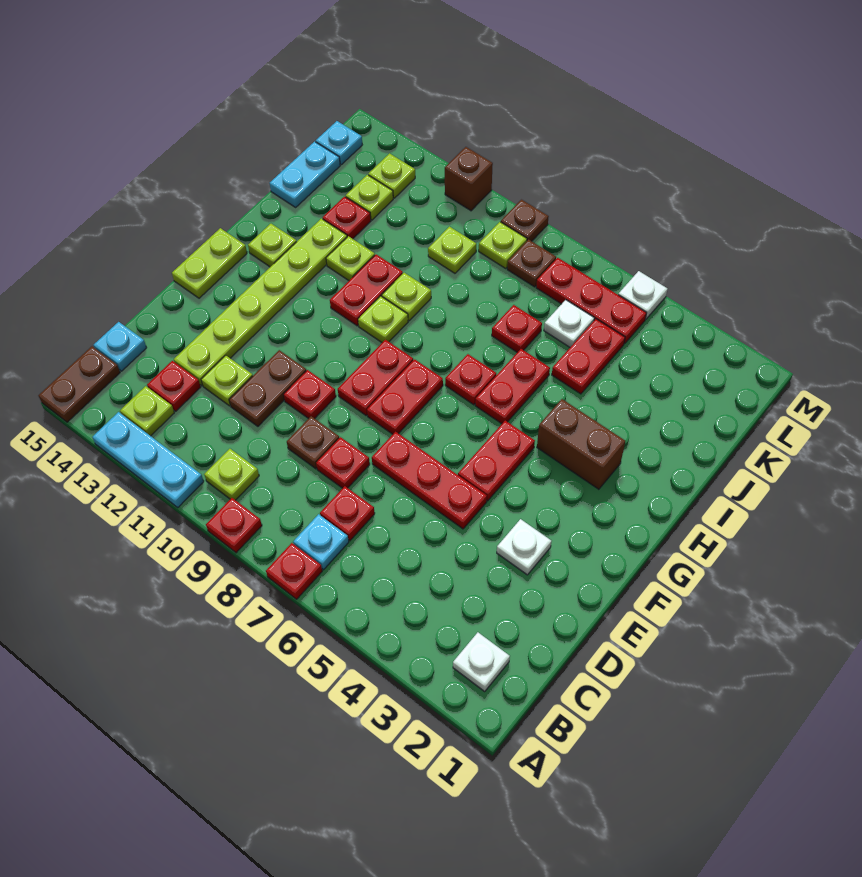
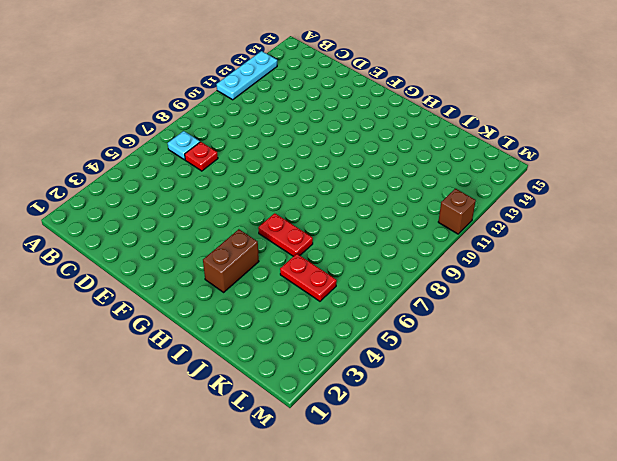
none -> red plate A7 level 1
none -> red plate A9 level 1
none -> brown plate A15:B15 level 1
none -> white plate B2 level 1

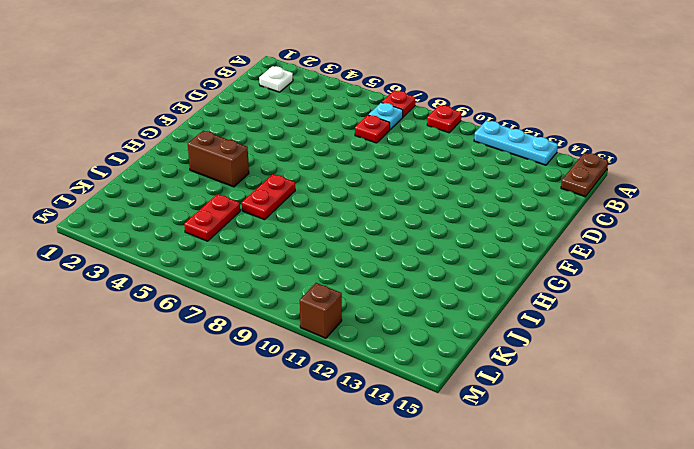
none -> lime plate B10 level 1
none -> lime plate B13 level 1
none -> red plate C13 level 1
none -> cyan plate C15 level 1

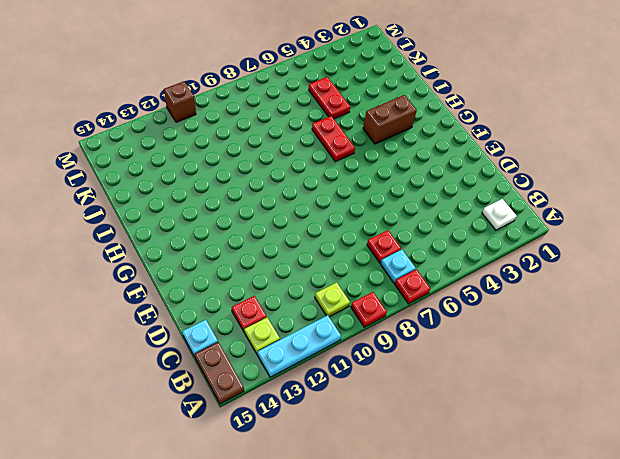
none -> red plate D8 level 1
none -> brown plate D9 level 1
none -> brown plate D11:E11 level 1
none -> lime plate D12 level 1

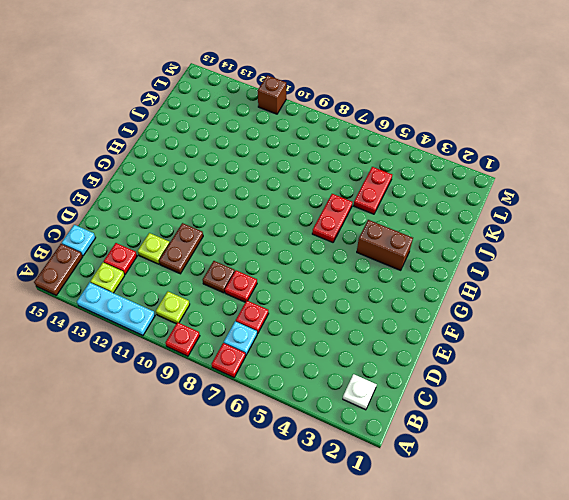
none -> lime plate D13:I13 level 1
none -> white plate E3 level 1
none -> red plate E5:E7 level 1
none -> red plate E10 level 1

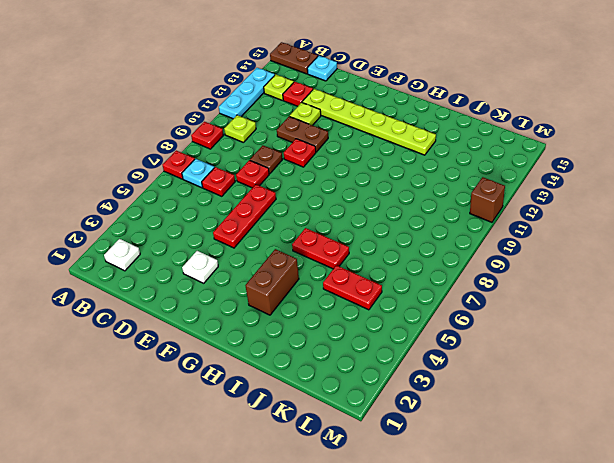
none -> red plate F5:G5 level 1
none -> red plate F8:G8 level 1
none -> red plate F9:G9 level 1
none -> lime plate F15:G15 level 1

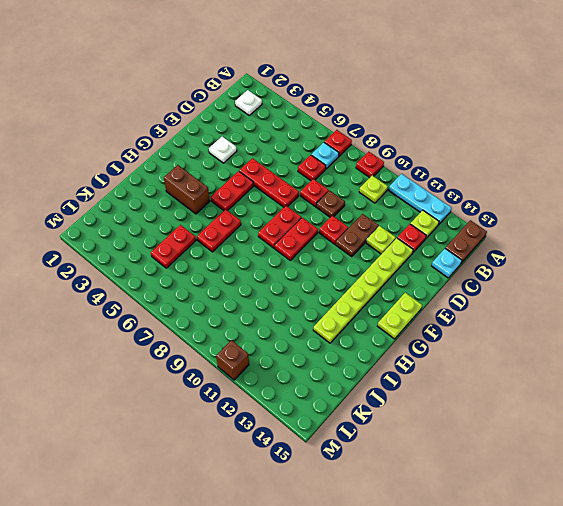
none -> red plate H7 level 1
none -> lime plate H10 level 1
none -> red plate H11:I11 level 1
none -> lime plate H14 level 1

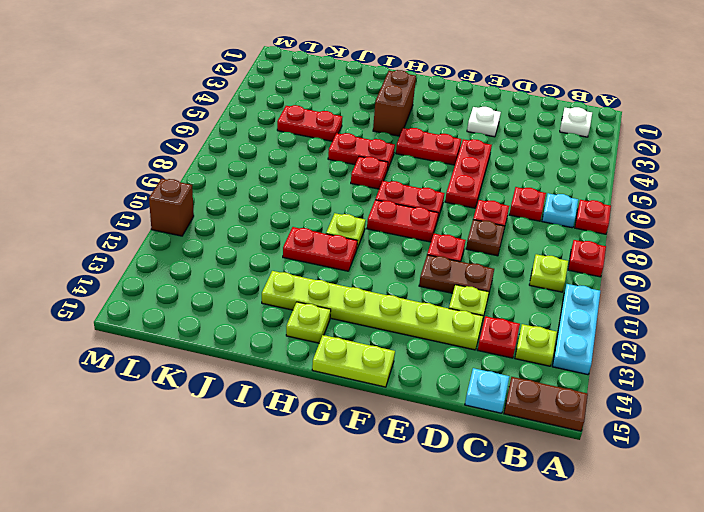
none -> lime plate I10 level 1
none -> lime plate I12 level 1
none -> red plate J7 level 1
none -> red plate J13 level 1

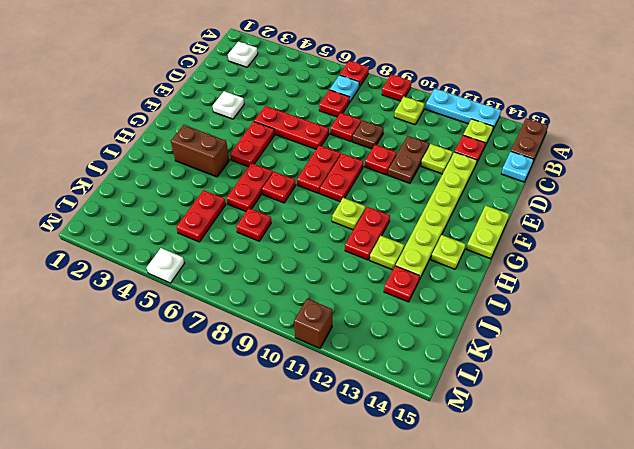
none -> lime plate I10 level 1
none -> cyan plate J15:K15 level 1
none -> white plate K6 level 1
none -> lime plate K10 level 1

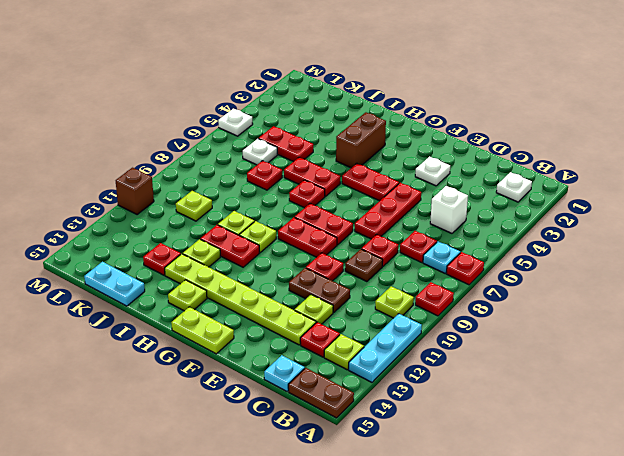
white brick C5 level 1 -> none
none -> lime plate K13 level 1
none -> red plate L5:L7 level 1
none -> brown plate L8 level 1
none -> lime plate L9 level 1

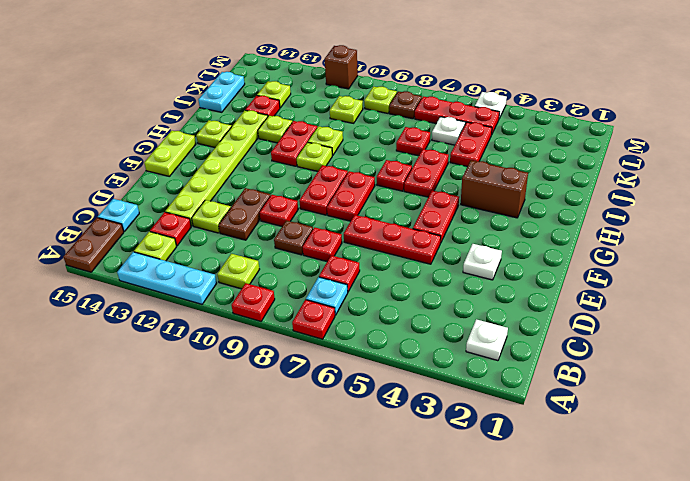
none -> lime plate L13 level 1
none -> cyan plate L15 level 1
none -> brown plate M9 level 1

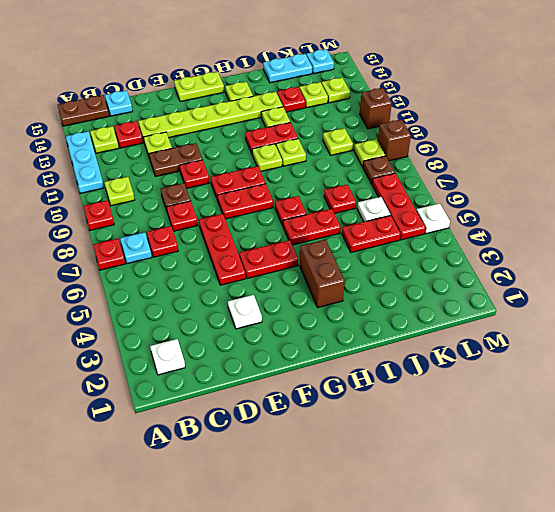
brown brick M9 level 1 -> brown plate M9 level 1

